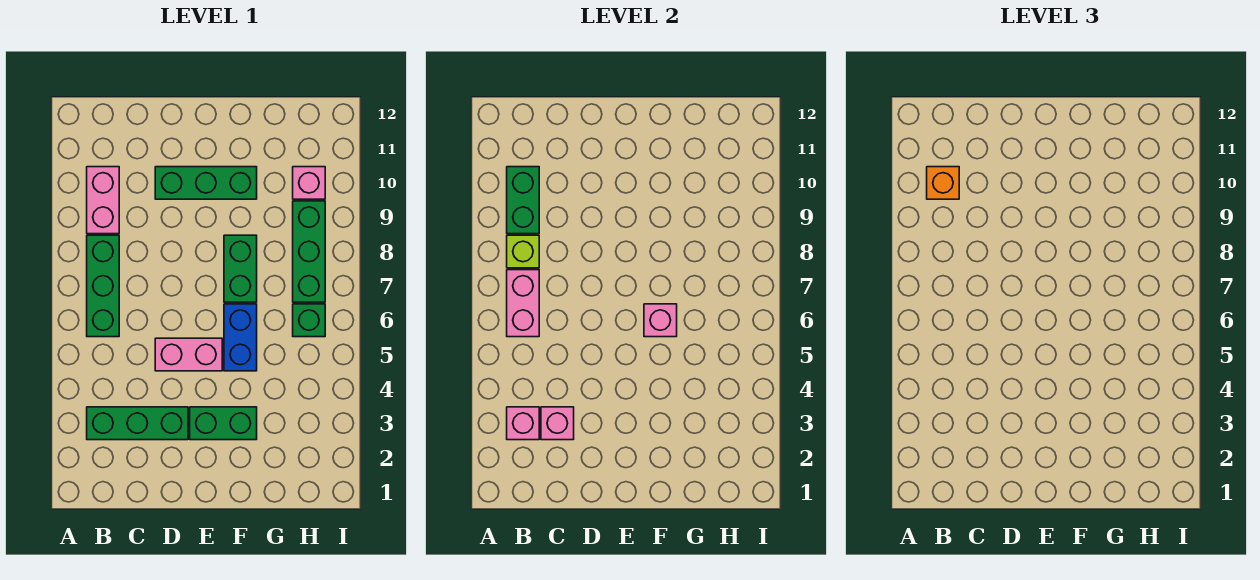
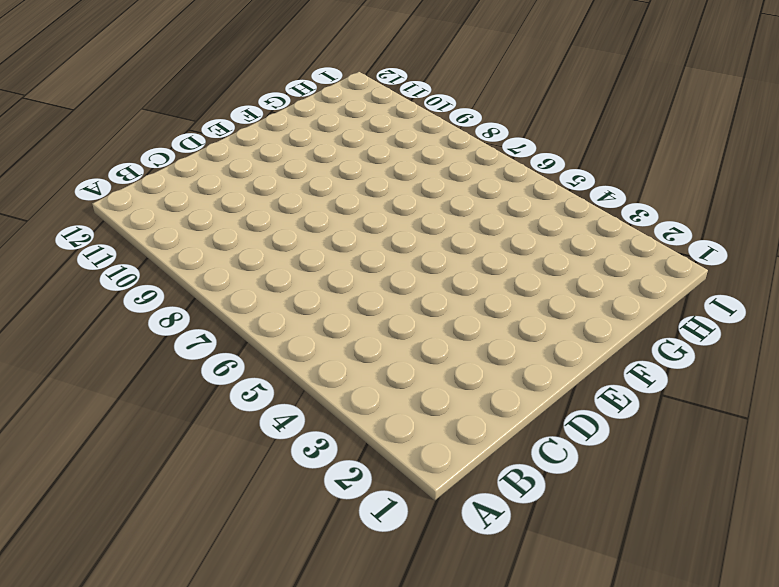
none -> green brick B3:D3 level 1
none -> green brick B6:B8 level 1
none -> pink brick B9:B10 level 1

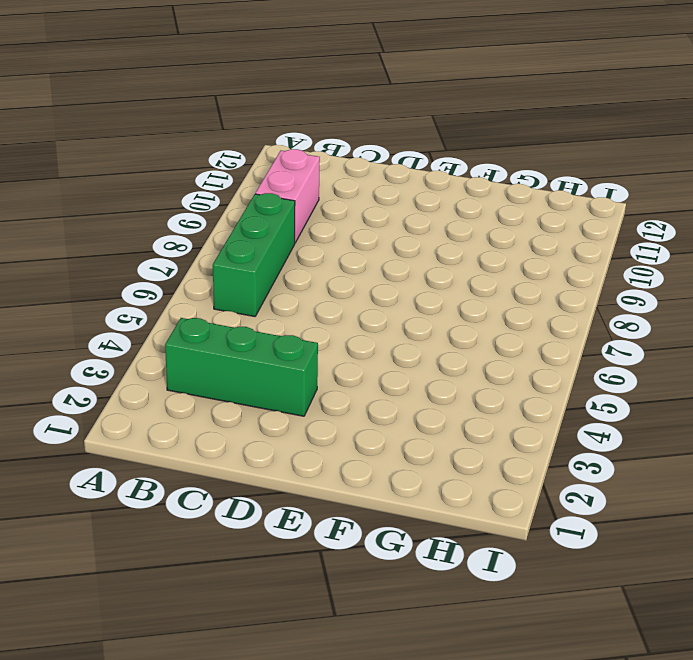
none -> pink brick D5:E5 level 1
none -> green brick D10:F10 level 1
none -> green brick E3:F3 level 1

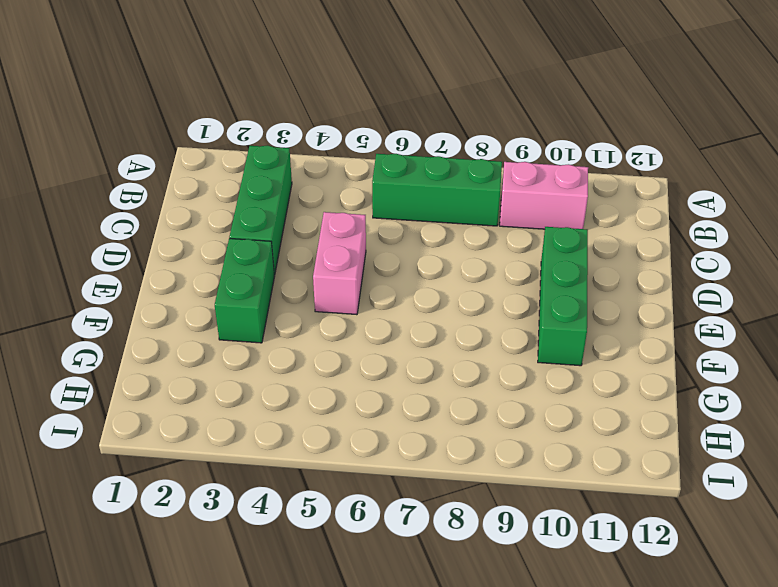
none -> blue brick F5:F6 level 1
none -> green brick F7:F8 level 1
none -> green brick H6 level 1

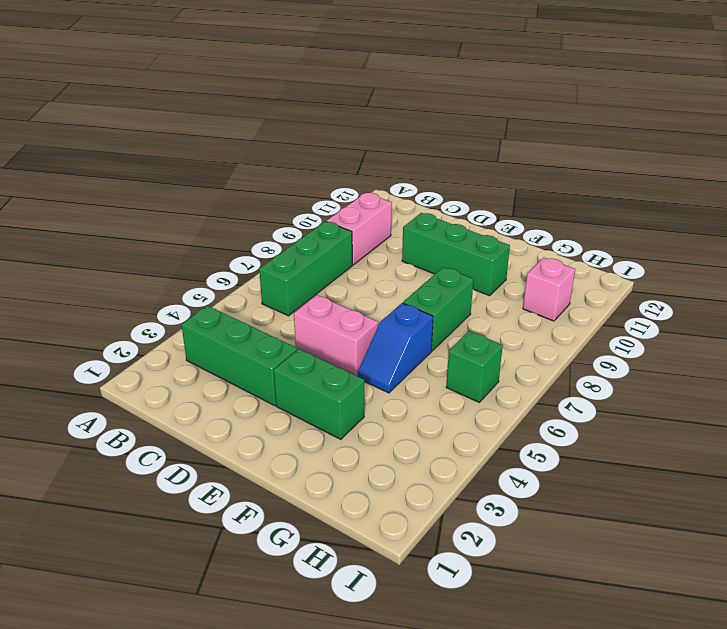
blue slope F5:F6 level 1 top 6 -> blue brick F5:F6 level 1
none -> green brick H7:H9 level 1
none -> pink brick B3 level 2
none -> pink brick B6:B7 level 2

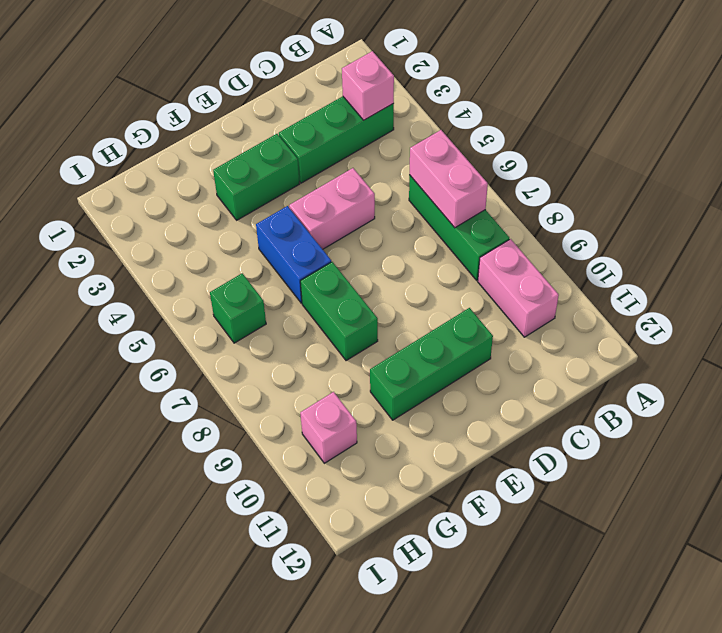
none -> green brick H7:H9 level 1
none -> lime brick B8 level 2
none -> green brick B9:B10 level 2

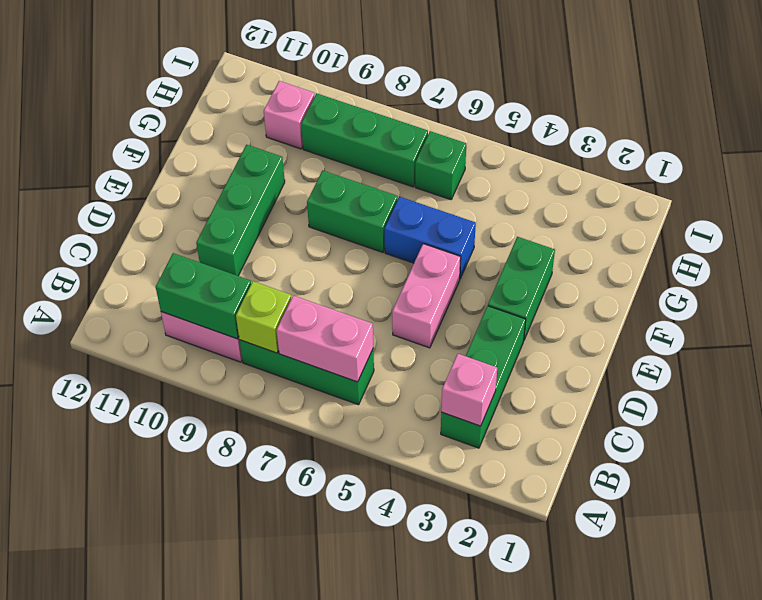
none -> pink brick C3 level 2
none -> pink brick F6 level 2
none -> orange brick B10 level 3

